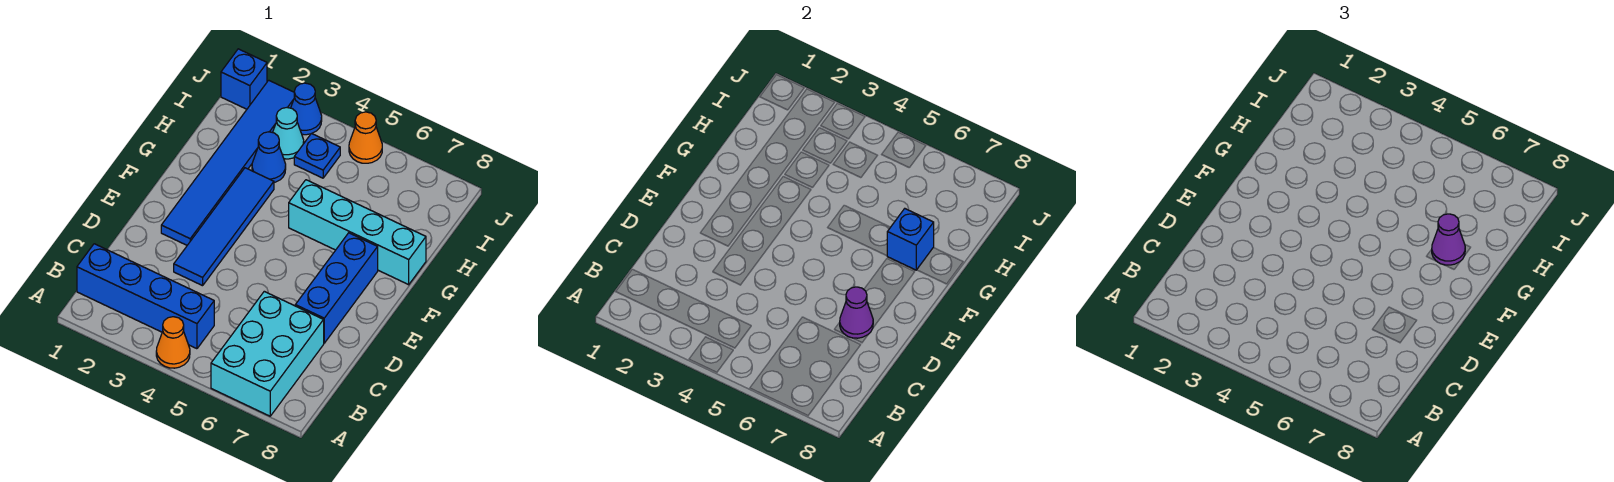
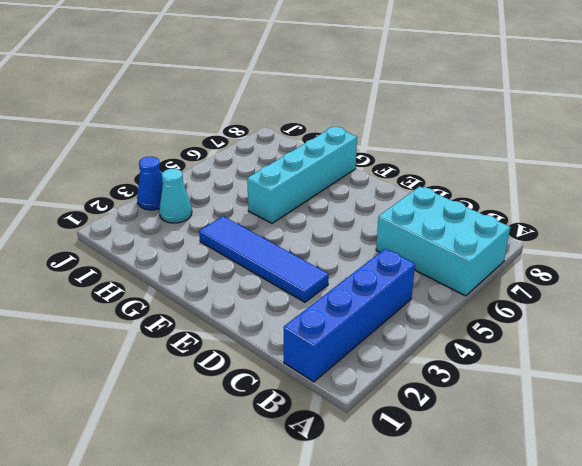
none -> orange cone A4 level 1
none -> blue brick D7:F7 level 1
none -> blue tile E2:J2 level 1

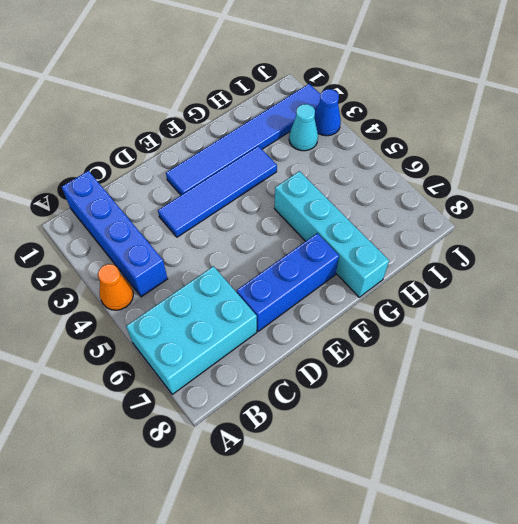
none -> blue cone H3 level 1
none -> blue plate I4 level 1
none -> blue brick J1 level 1

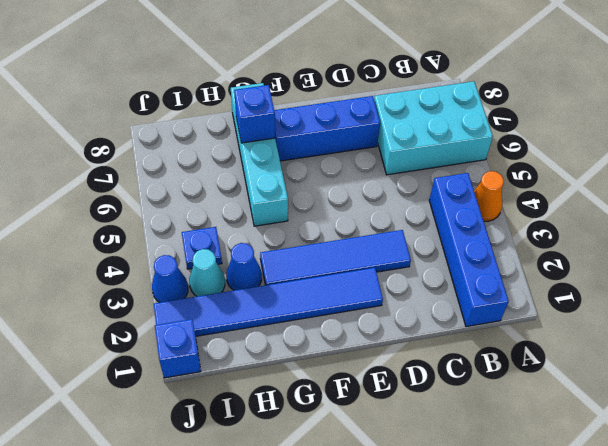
none -> orange cone J5 level 1
none -> purple cone D7 level 2
none -> purple cone G7 level 3

